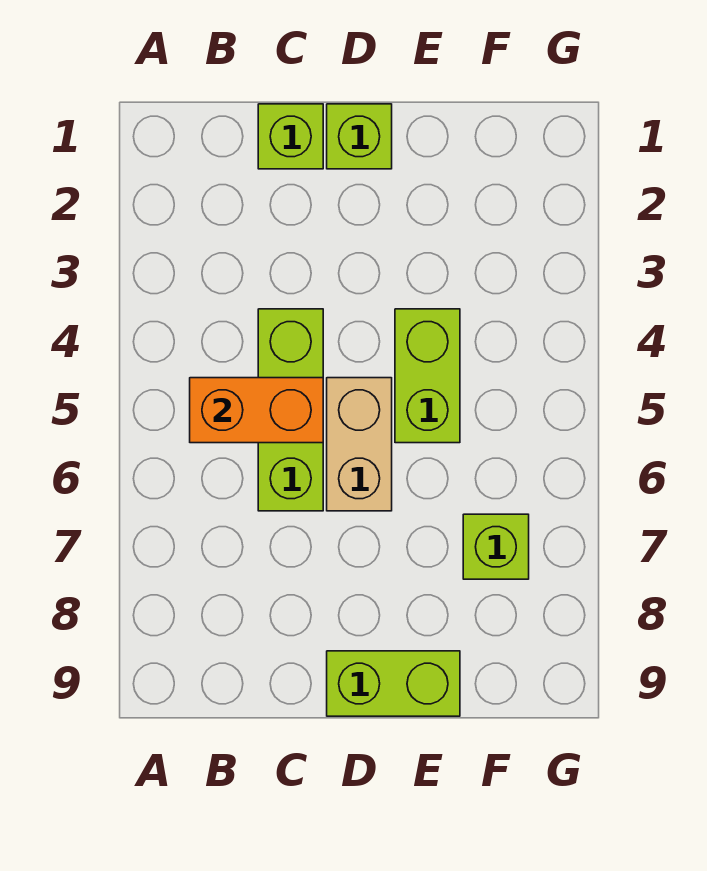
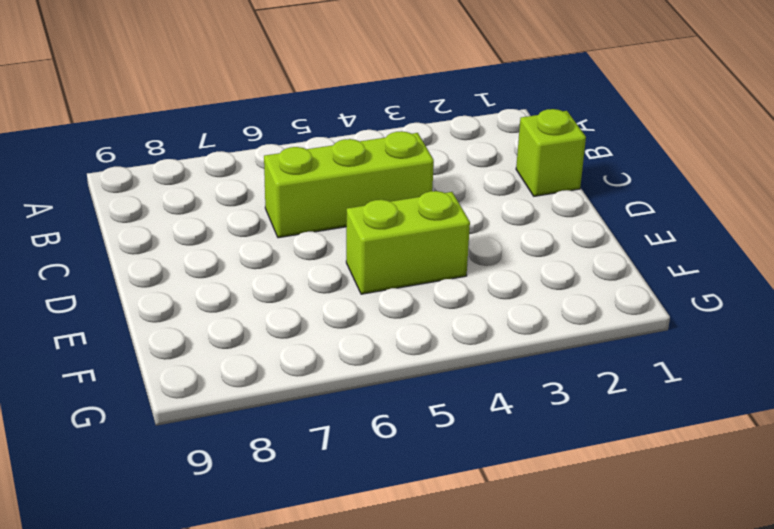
none -> lime brick D1 level 1
none -> tan brick D5:D6 level 1

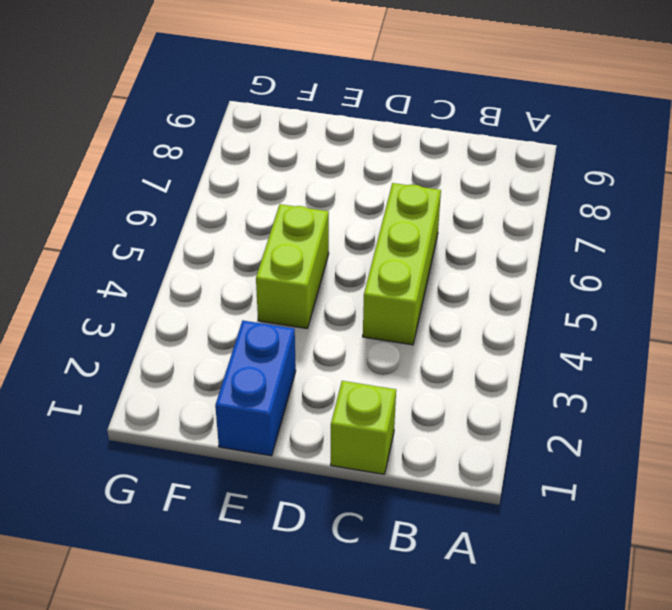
blue brick E1:E2 level 1 -> none
none -> lime brick D1 level 1
none -> tan brick D5:D6 level 1

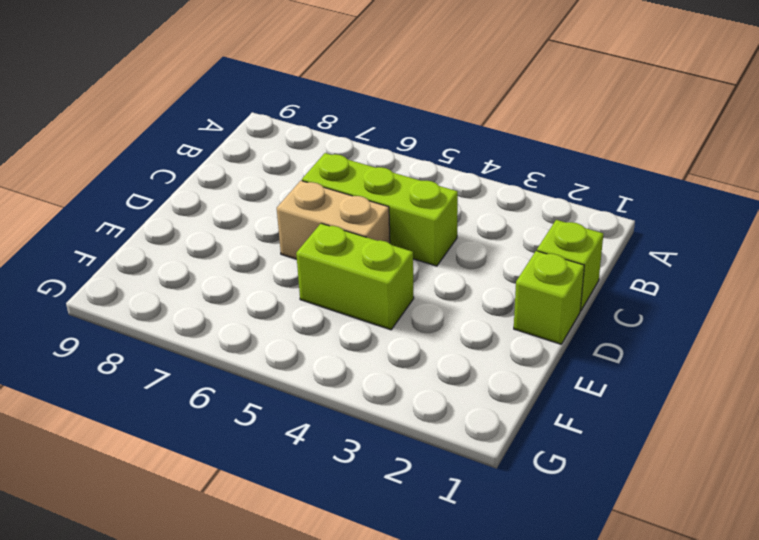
none -> lime brick D9:E9 level 1
none -> lime brick F7 level 1

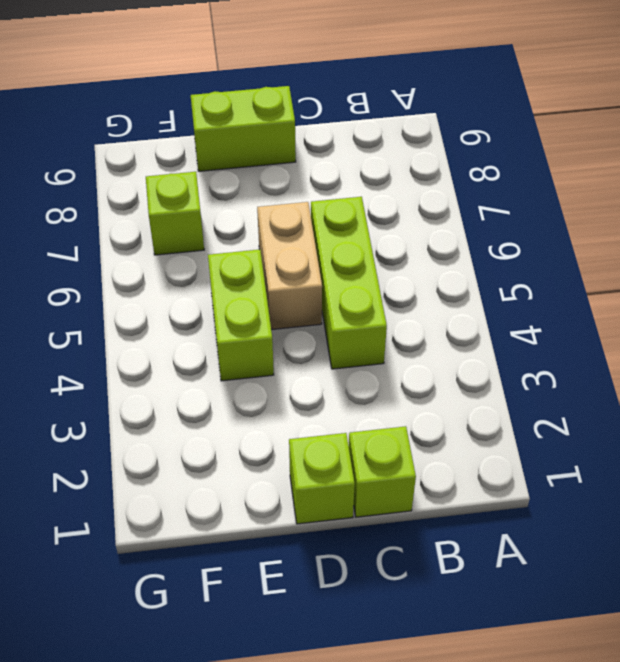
none -> orange brick B5:C5 level 2

